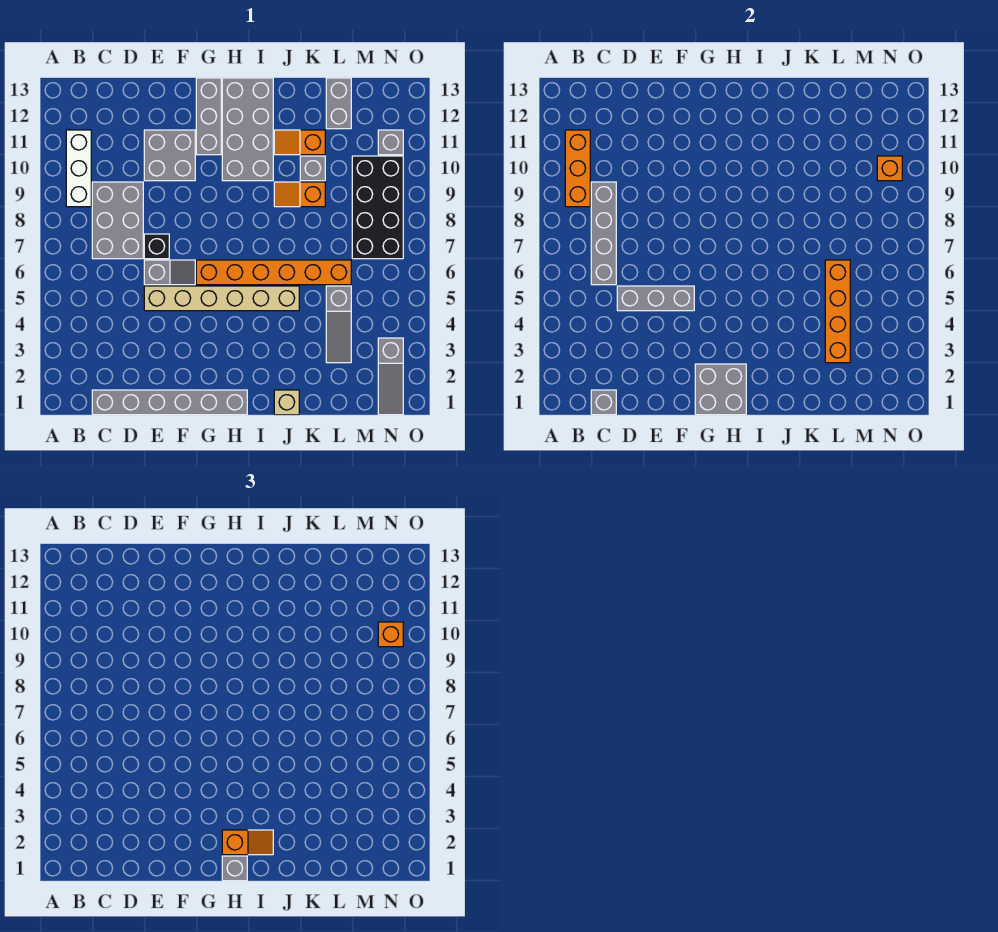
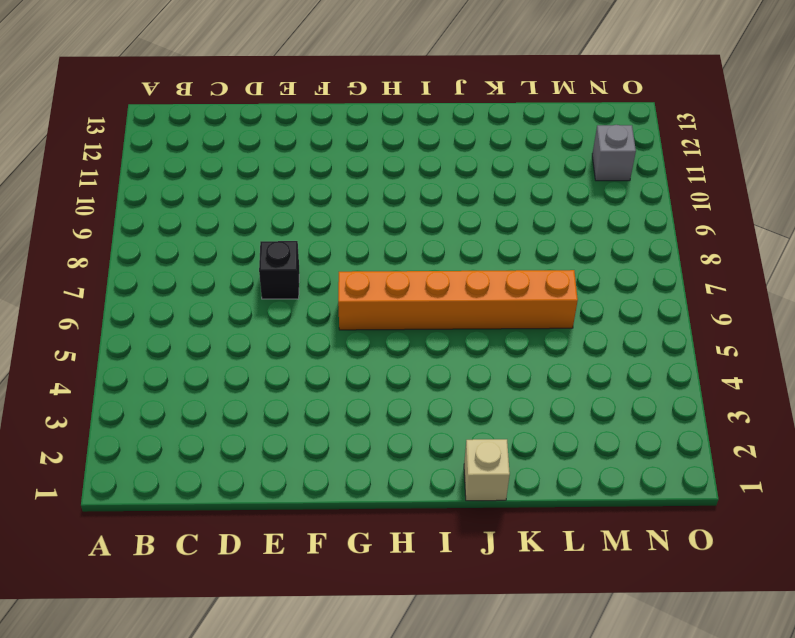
none -> white brick B9:B11 level 1
none -> grey brick C1:H1 level 1
none -> grey brick C7:D9 level 1

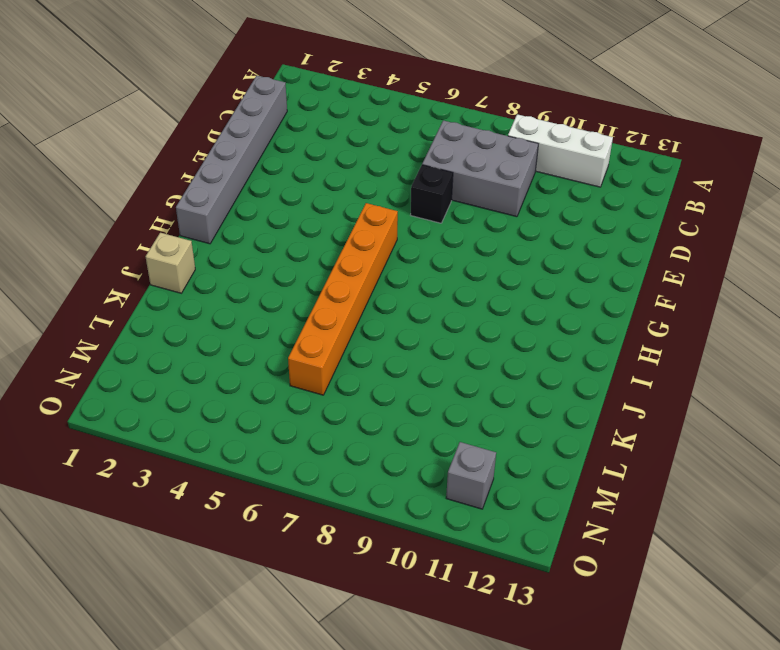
none -> tan brick E5:J5 level 1
none -> grey slope E6:F6 level 1 top E
none -> grey brick E10:F11 level 1

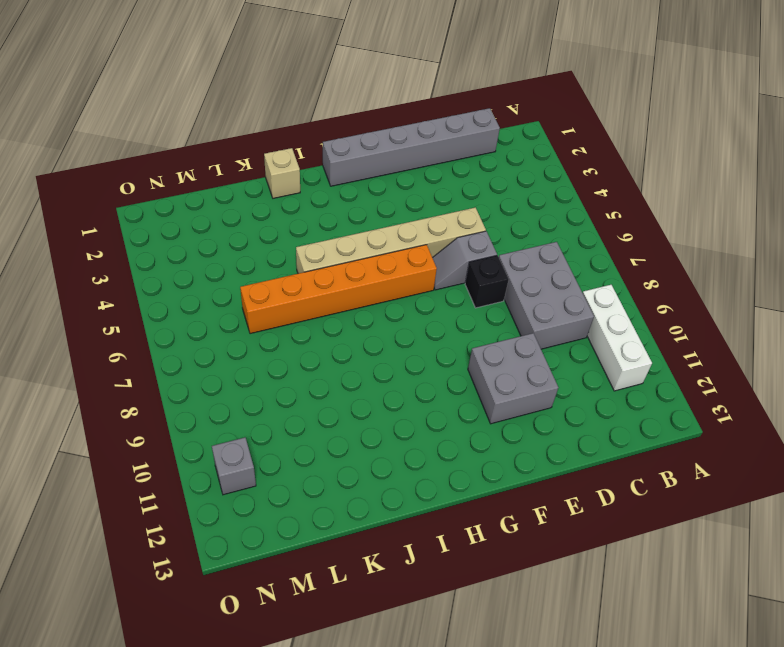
none -> grey brick G11:G13 level 1
none -> grey brick H10:I13 level 1
none -> orange slope J9:K9 level 1 top K

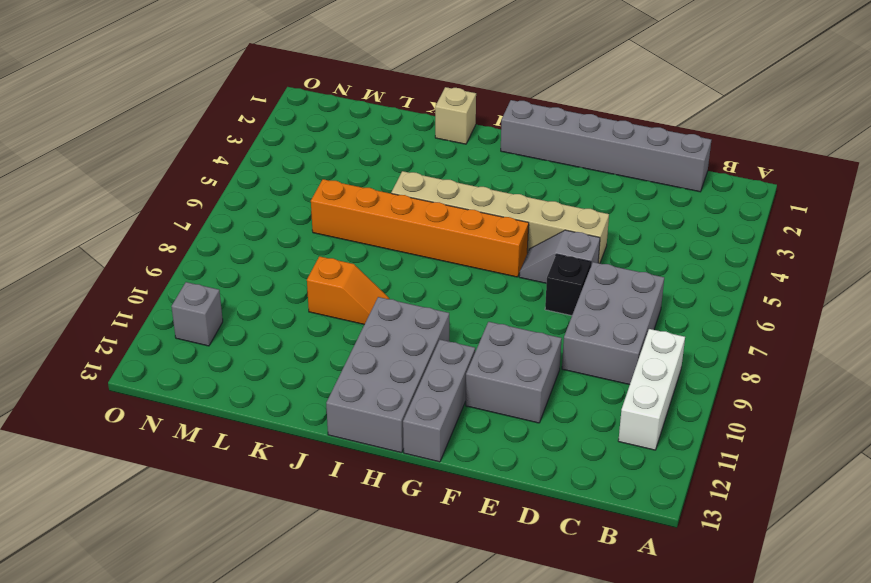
none -> orange slope J11:K11 level 1 top K
none -> grey brick K10 level 1
none -> grey slope L3:L5 level 1 top 5

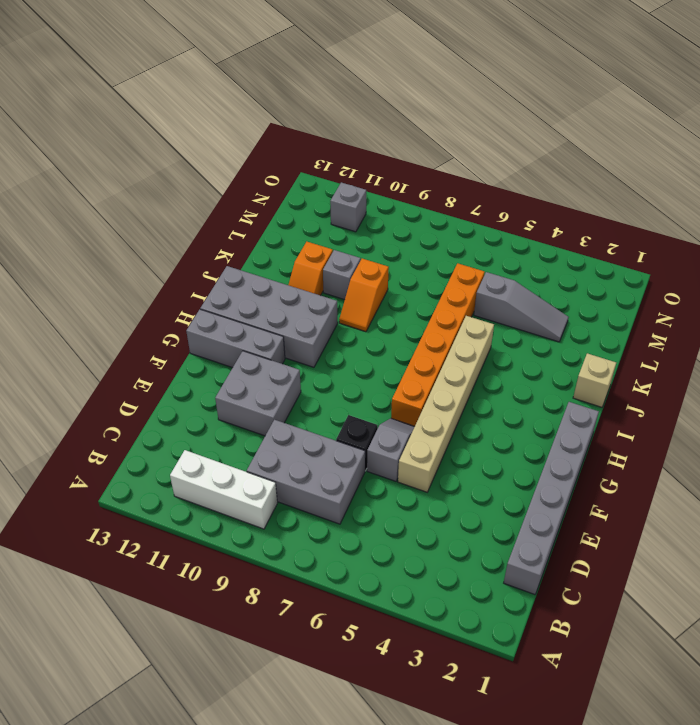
none -> grey brick L12:L13 level 1
none -> black brick M7:N10 level 1
none -> grey slope N1:N3 level 1 top 3

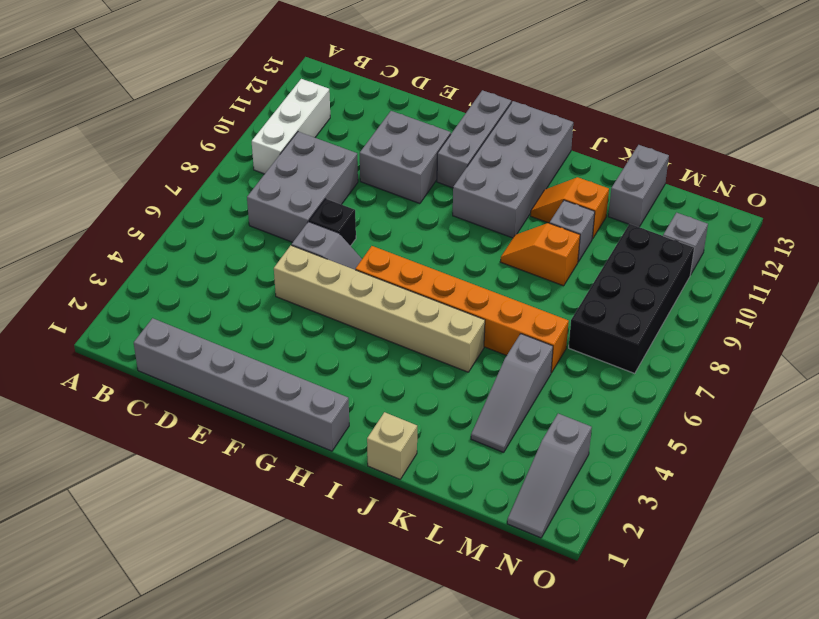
none -> orange brick B9:B11 level 2
none -> grey brick C1 level 2
none -> grey brick C6:C9 level 2

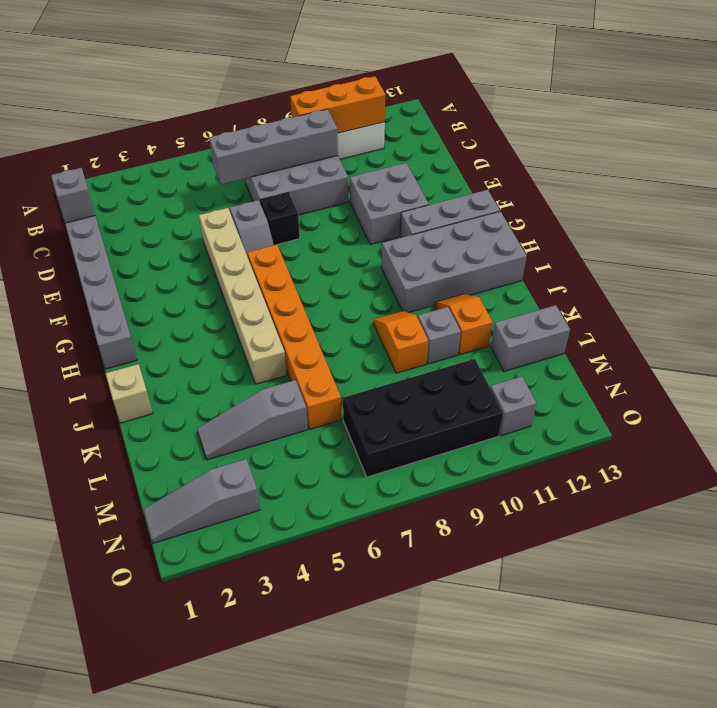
none -> grey brick D5:F5 level 2
none -> grey brick G1:H2 level 2
none -> orange brick L3:L6 level 2

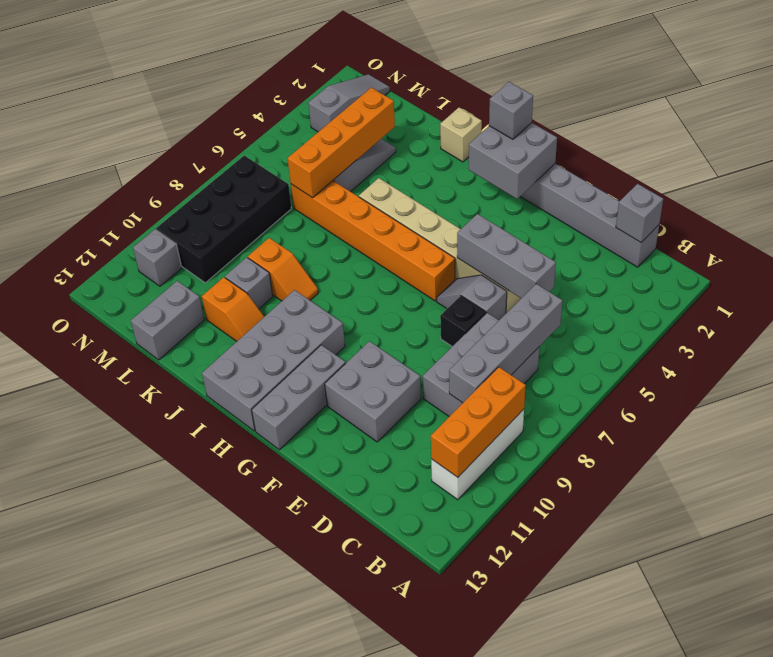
none -> orange brick N10 level 2
none -> orange slope H2:I2 level 3 top H
none -> orange brick N10 level 3

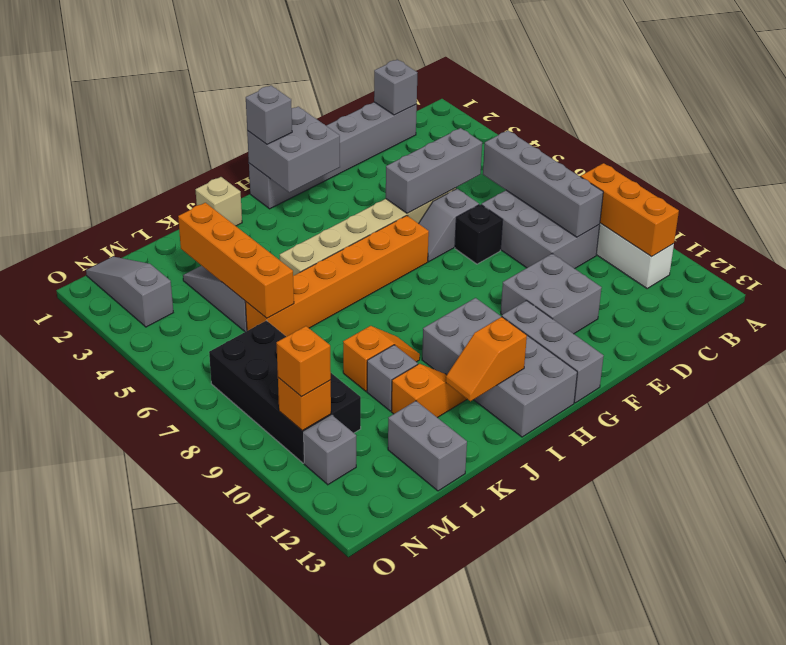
orange slope I12:J12 level 2 top I -> orange slope H2:I2 level 3 top H

